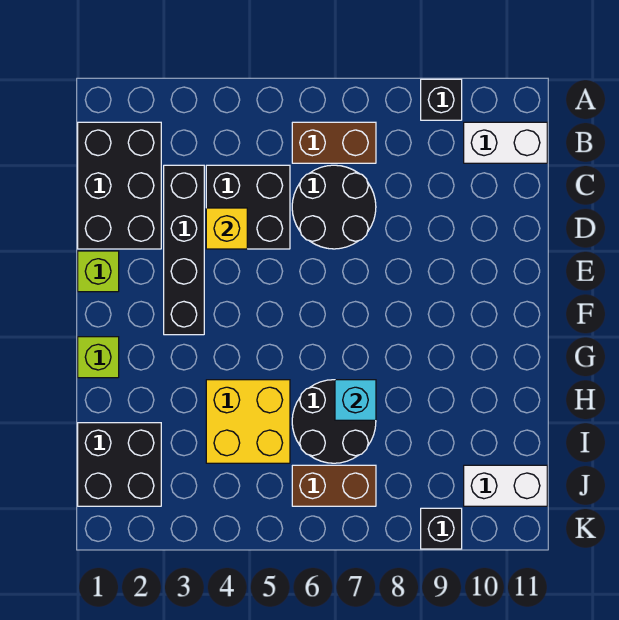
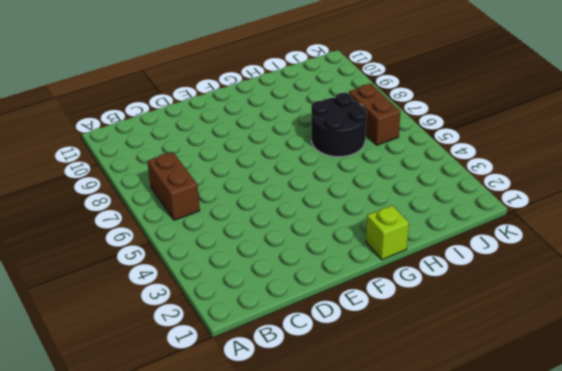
none -> black brick A9 level 1
none -> black brick B1:D2 level 1
none -> white brick B10:B11 level 1

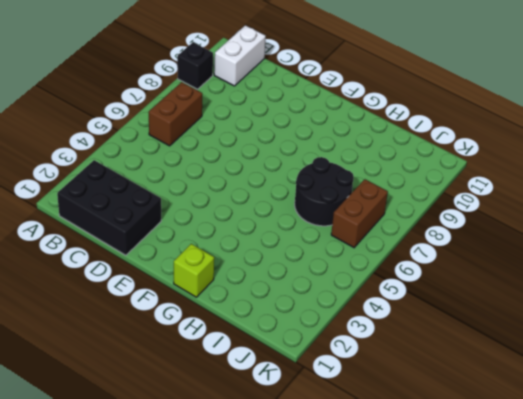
none -> black brick C3:F3 level 1
none -> black brick C4:D5 level 1
none -> black round brick C6:D7 level 1

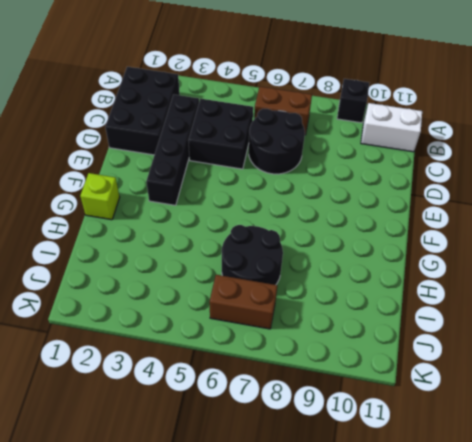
none -> lime brick E1 level 1
none -> yellow brick H4:I5 level 1
none -> black brick I1:J2 level 1

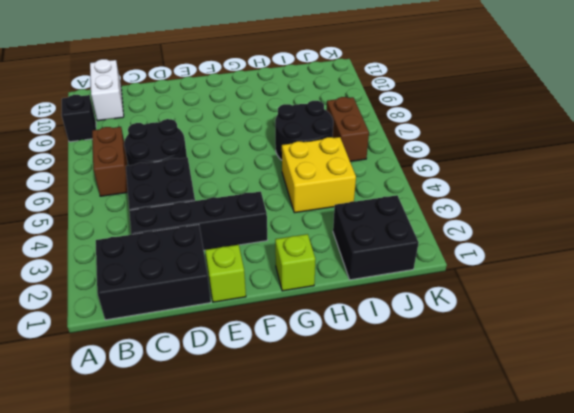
none -> white brick J10:J11 level 1
none -> black brick K9 level 1
none -> yellow brick D4 level 2

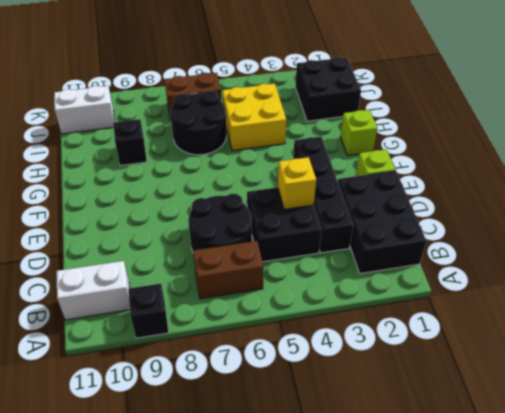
black brick H9 level 1 -> black brick K9 level 1
none -> cyan brick H7 level 2

